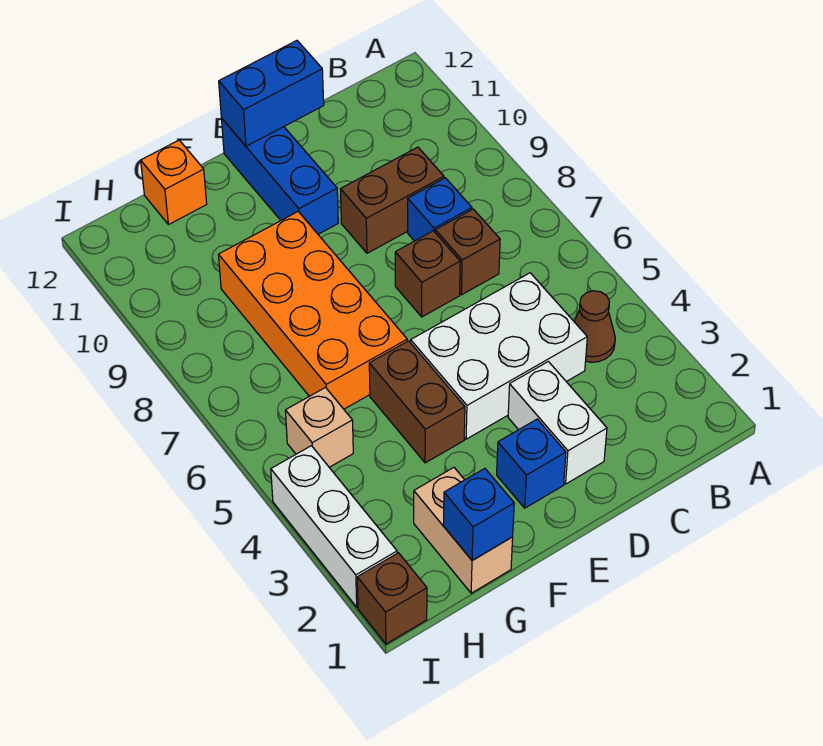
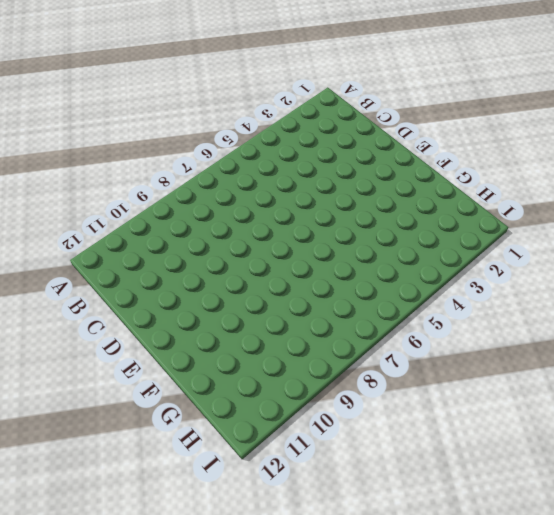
none -> brown cone B4 level 1
none -> white brick C4:E5 level 1
none -> brown brick C7 level 1

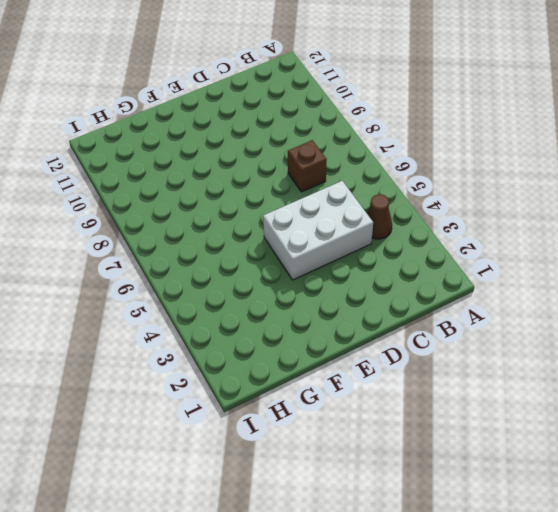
none -> blue brick C8 level 1
none -> brown brick C9:D9 level 1
none -> white brick D2:D3 level 1

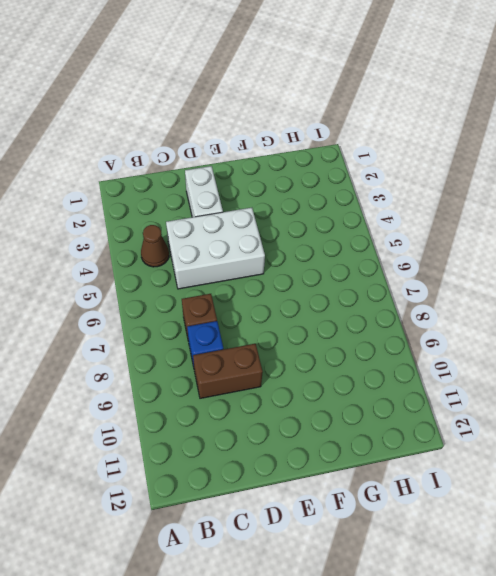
none -> brown brick D7 level 1
none -> blue brick E2 level 1
none -> blue brick E10:E12 level 1

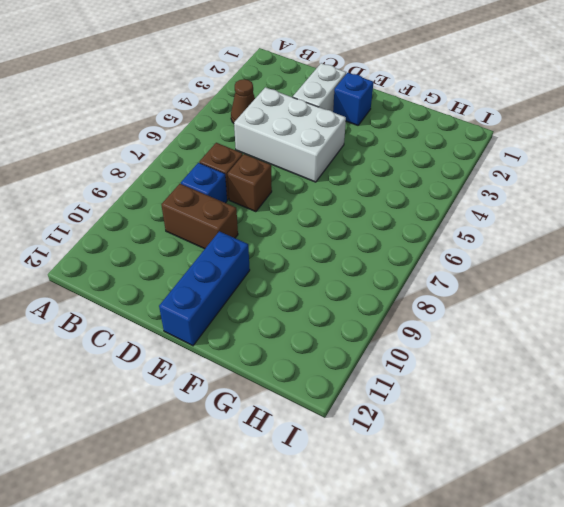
none -> brown brick F4:F5 level 1
none -> orange brick F6:G9 level 1
none -> tan brick G1:G2 level 1

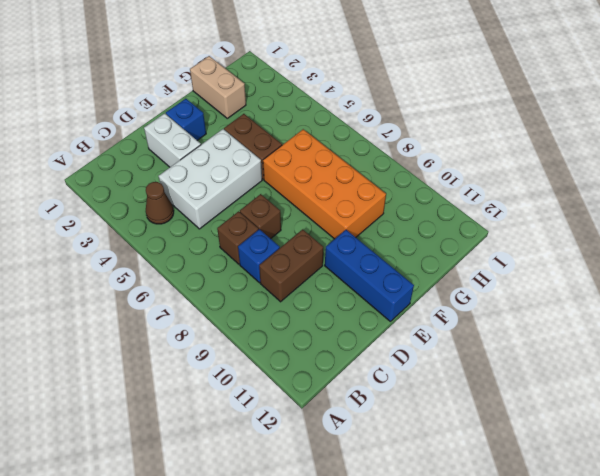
none -> orange brick G12 level 1
none -> tan brick H5 level 1
none -> brown brick I1 level 1

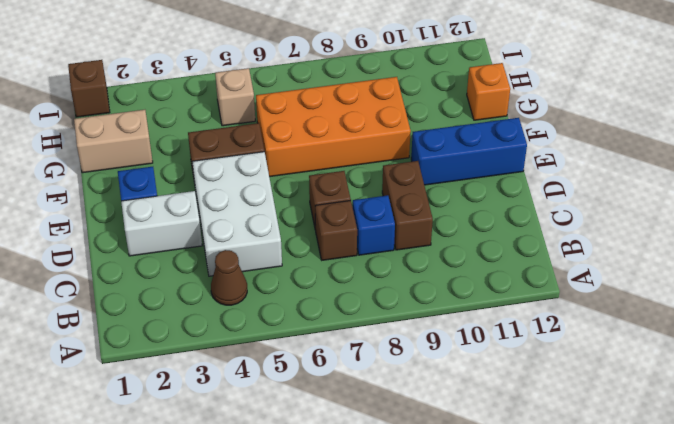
none -> white brick I2:I4 level 1
none -> blue brick D12:E12 level 2
none -> blue brick G1 level 2

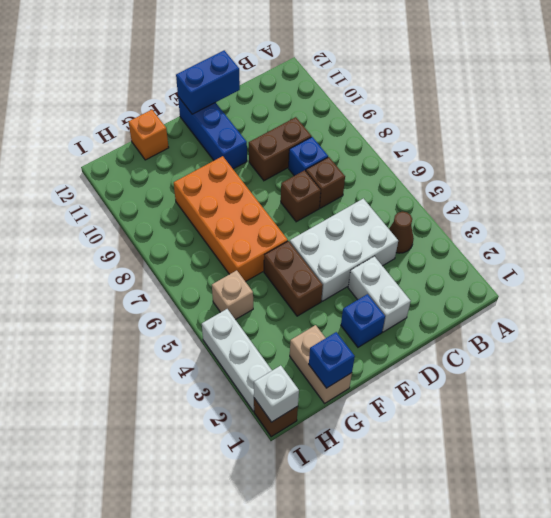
white brick I1 level 2 -> none

